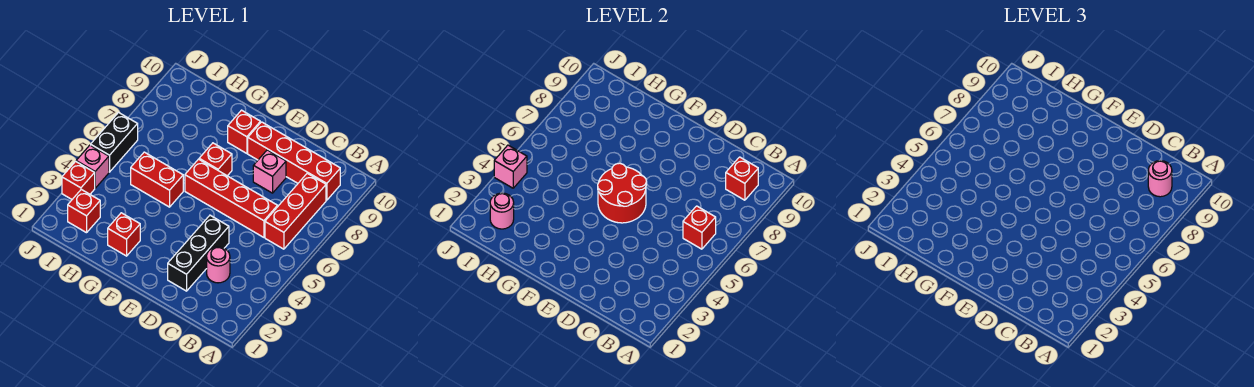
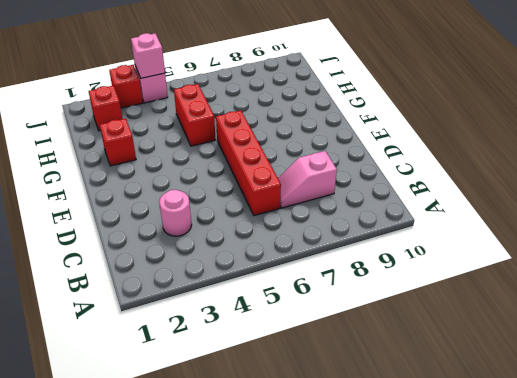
pink slope C7:C8 level 1 top 8 -> none
none -> red brick B6:B8 level 1
none -> red brick B9:E9 level 1
none -> black brick D2:D4 level 1

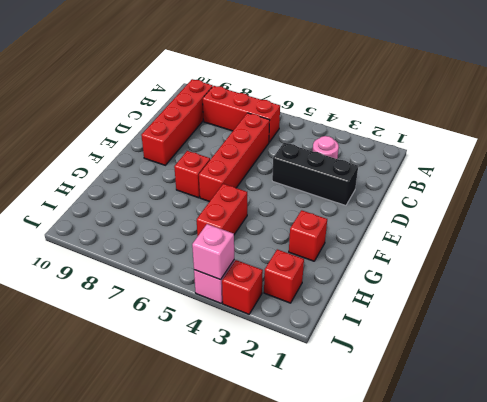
none -> pink brick D8 level 1
none -> red brick F9 level 1
none -> black brick J5:J6 level 1

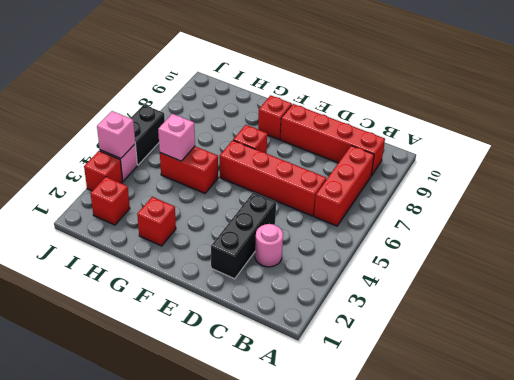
pink brick H5 level 2 -> pink brick D8 level 1
none -> red brick B6 level 2
none -> red brick B9 level 2
none -> red round brick E5:F6 level 2

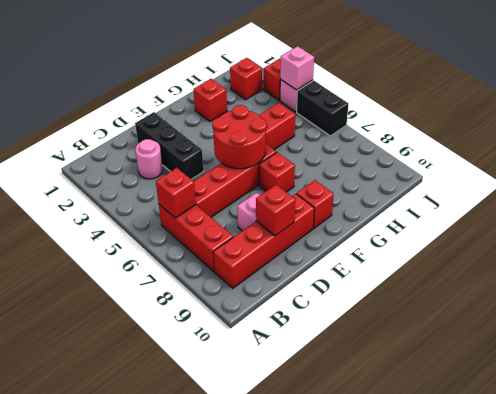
red brick D9 level 2 -> red brick B9 level 2
none -> pink round brick I2 level 2
none -> pink round brick B9 level 3

